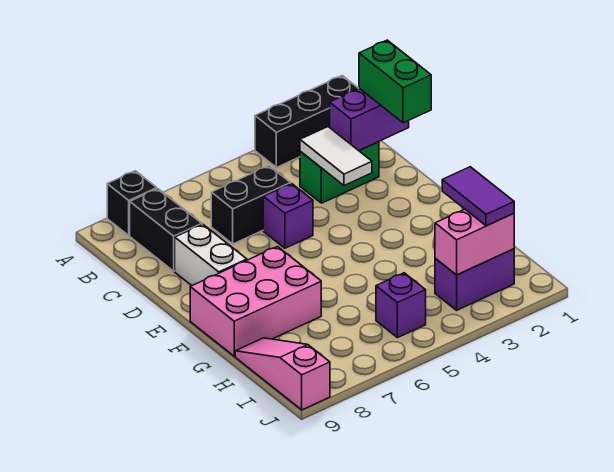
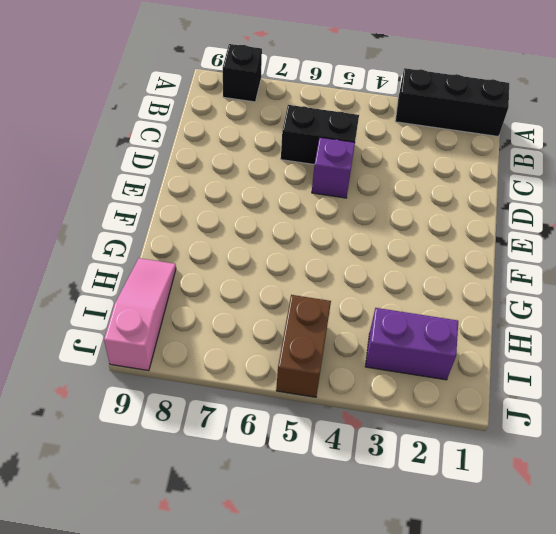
brown brick I5:J5 level 1 -> purple brick I5 level 1
none -> black brick B8:C8 level 1
none -> green brick C2:C3 level 1
none -> white brick D8:E8 level 1

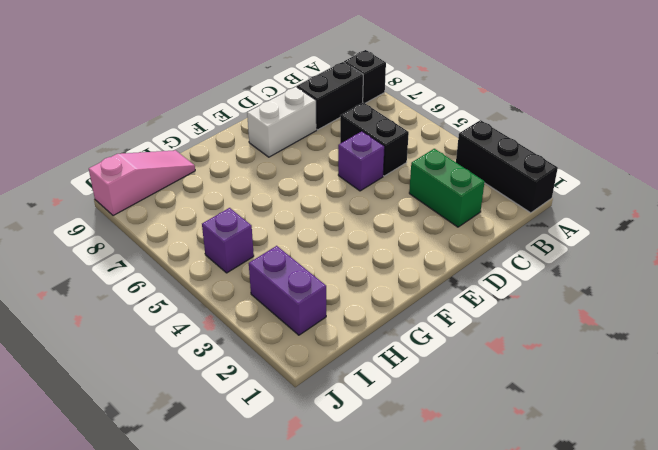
none -> pink brick F7:G9 level 1
none -> purple brick C1:C2 level 2
none -> white tile C3:D3 level 2

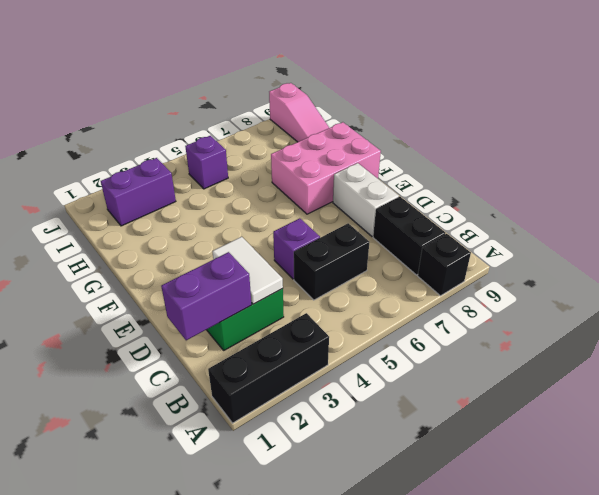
none -> pink brick I2:I3 level 2
none -> green brick C1:D1 level 3
none -> purple tile H2:I2 level 3

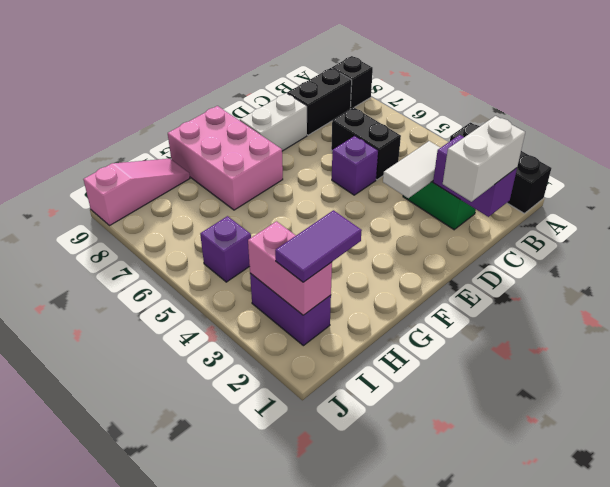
white brick C1:D1 level 3 -> green brick C1:D1 level 3

